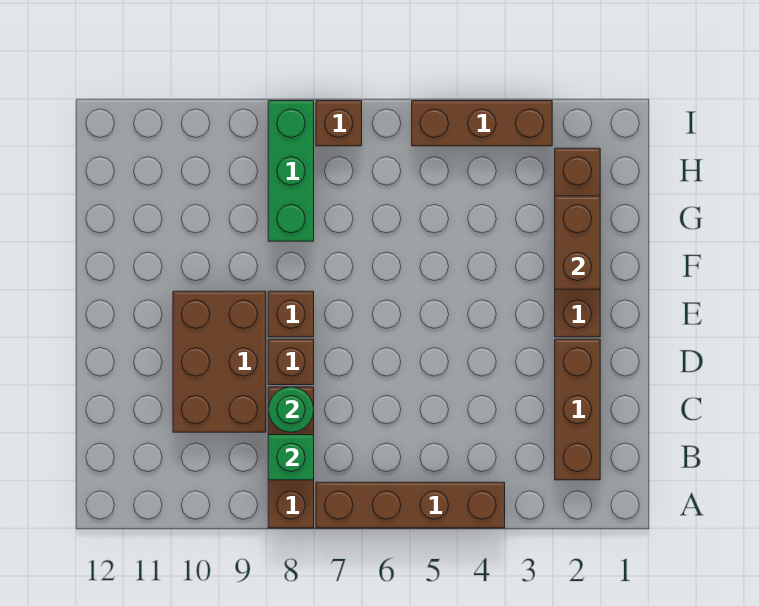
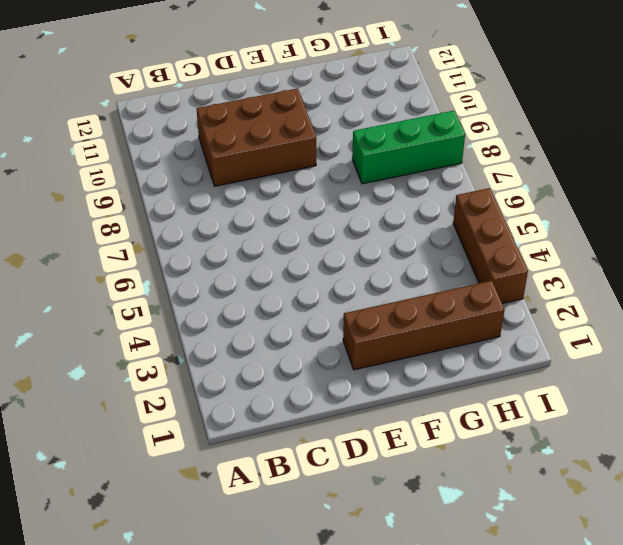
none -> brown brick A4:A7 level 1
none -> brown brick A8:C8 level 1
none -> brown brick B2:D2 level 1

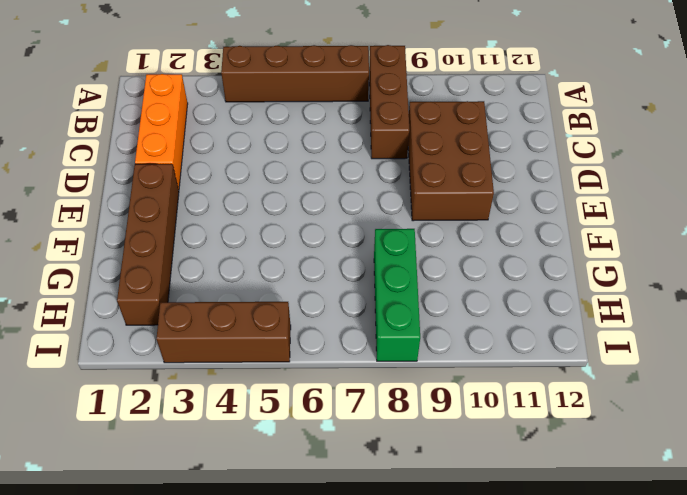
orange brick B2:D2 level 1 -> brown brick B2:D2 level 1
none -> brown brick D8 level 1
none -> brown brick E8 level 1
none -> brown brick I7 level 1

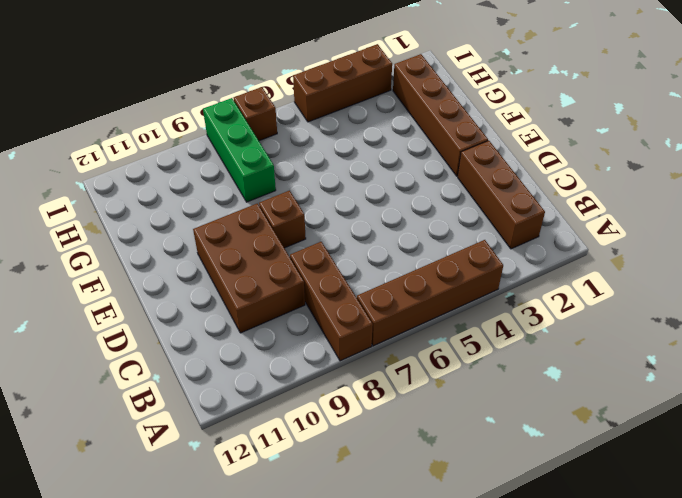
none -> brown brick D8 level 1
none -> green brick B8 level 2
none -> green round brick C8 level 2

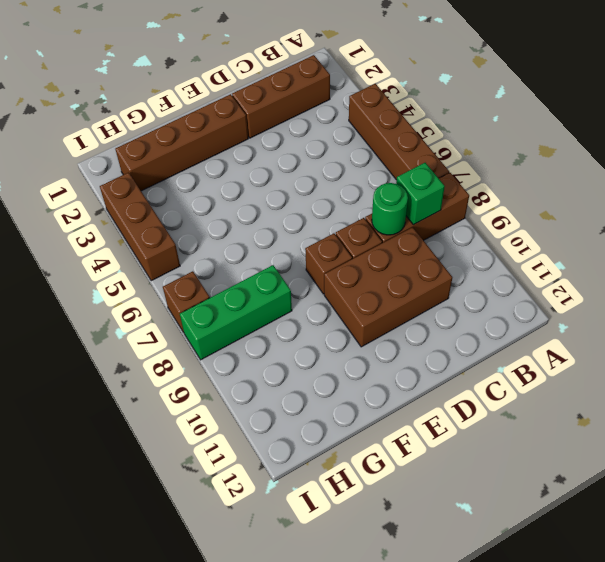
none -> brown brick F2:G2 level 2

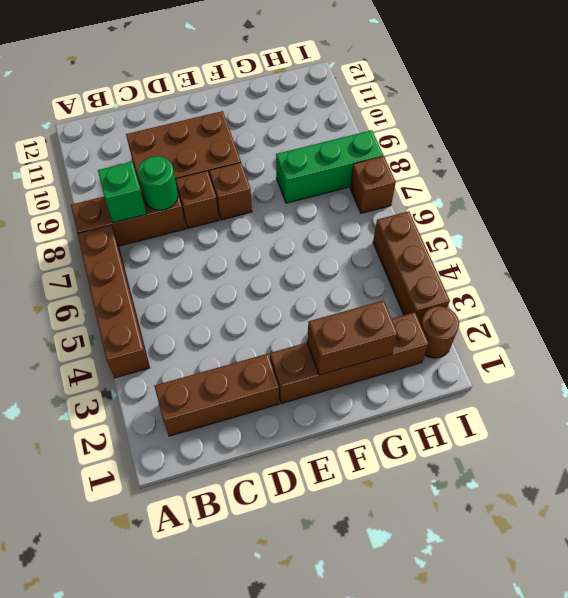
brown round brick I2 level 1 -> none

